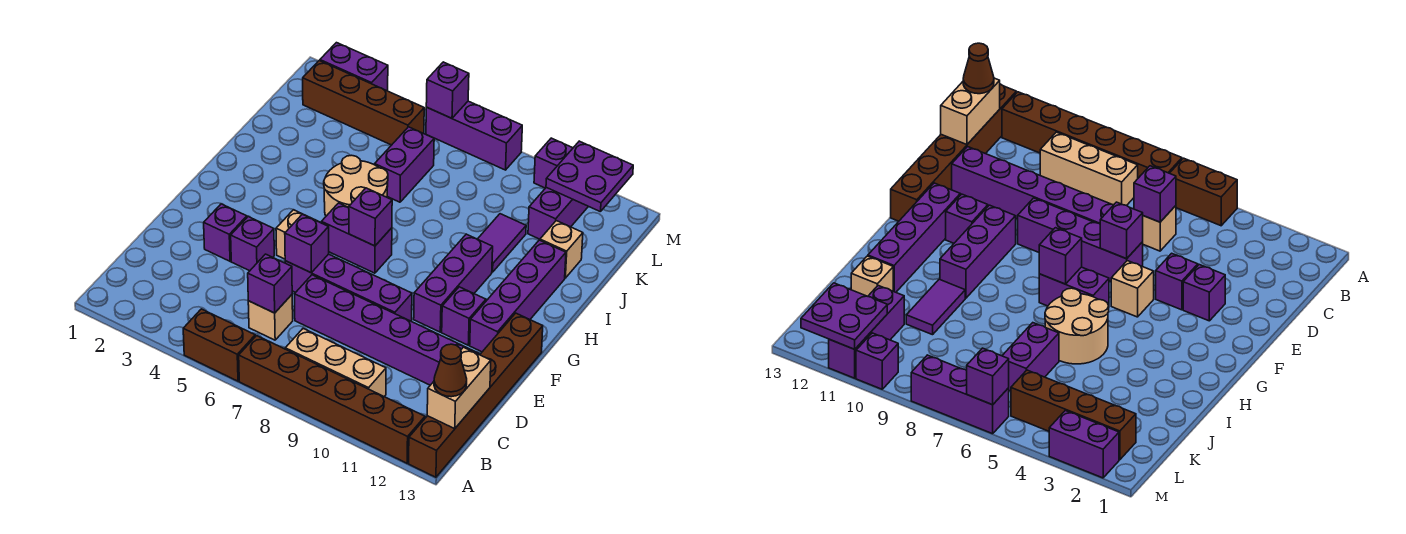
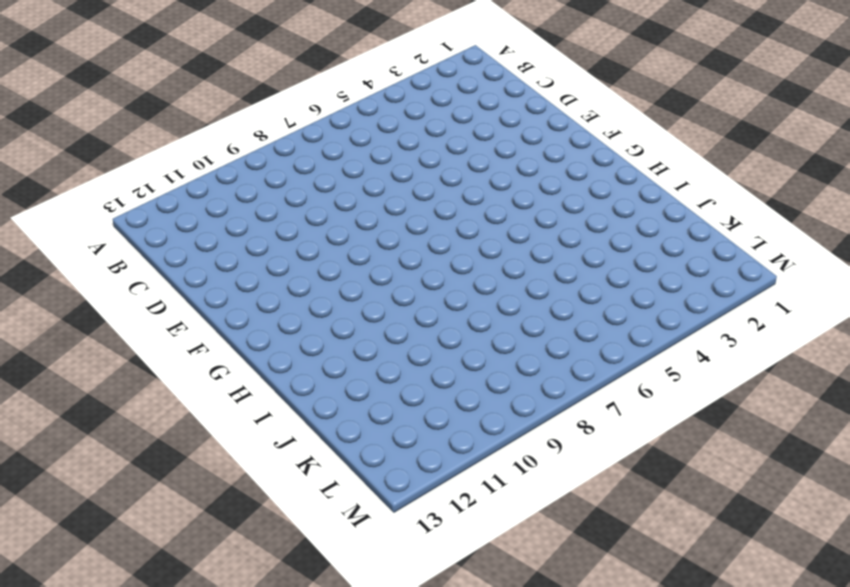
none -> brown brick A5:A6 level 1
none -> brown brick A7:A12 level 1
none -> brown brick A13:F13 level 1
none -> tan brick B8:B10 level 1

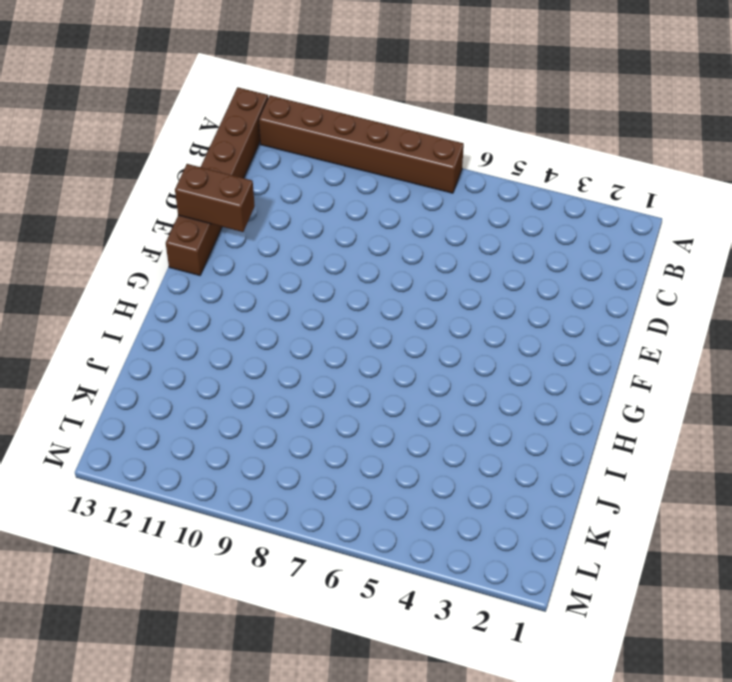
brown brick E12:E13 level 2 -> brown brick A5:A6 level 1
none -> tan brick B8:B10 level 1
none -> tan brick C6 level 1
none -> purple brick D7:D12 level 1
none -> purple brick E3 level 1

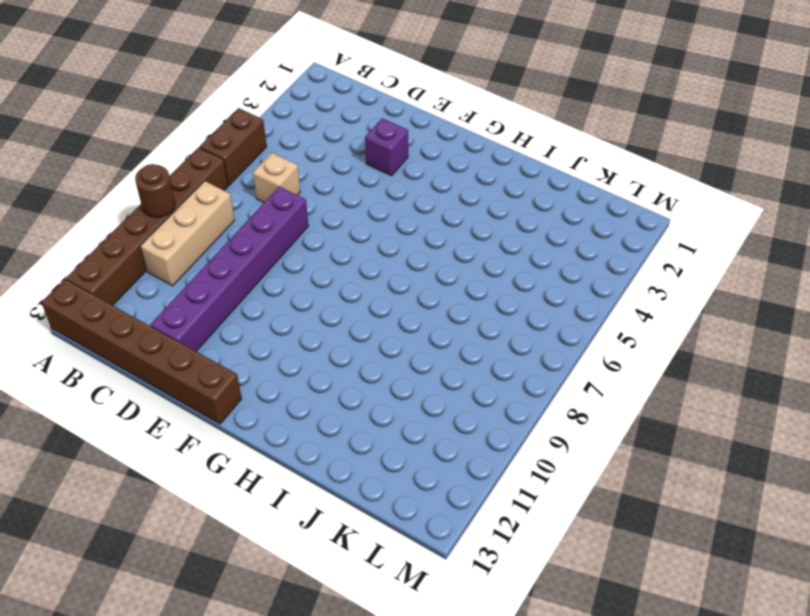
brown round brick A9 level 2 -> none
none -> purple brick E4 level 1
none -> purple brick E6:E9 level 1
none -> tan brick F5 level 1
none -> purple brick F10:H10 level 1

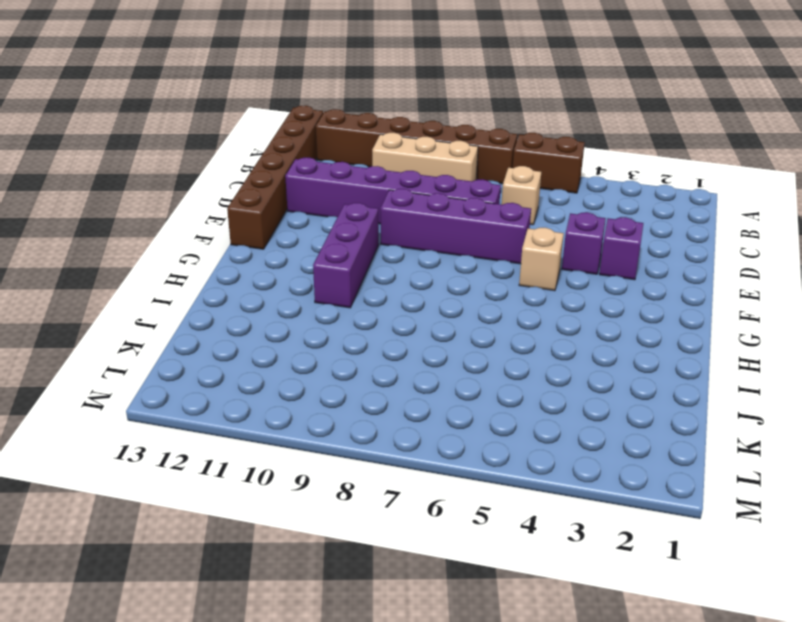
none -> purple brick F11 level 1
none -> purple brick F12:I12 level 1
none -> purple brick G6:G7 level 1
none -> tan round brick H5:I6 level 1

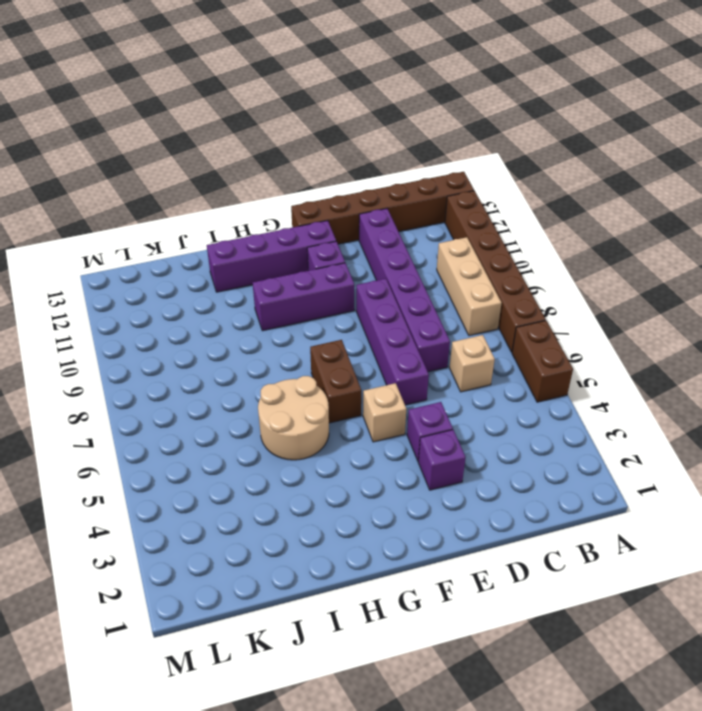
brown brick G6:G7 level 1 -> purple brick G6:G7 level 1
none -> purple tile I10:J10 level 1
none -> purple brick J6:K6 level 1
none -> tan brick J12 level 1
none -> purple brick K11:M11 level 1

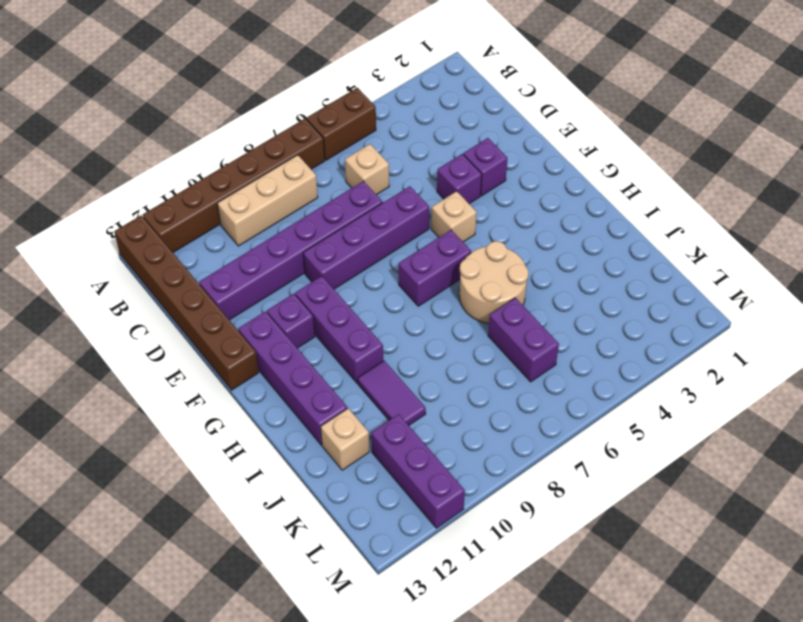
none -> brown brick L2:L5 level 1
none -> purple brick M2:M3 level 1
none -> purple brick M6:M8 level 1
none -> purple brick M10 level 1

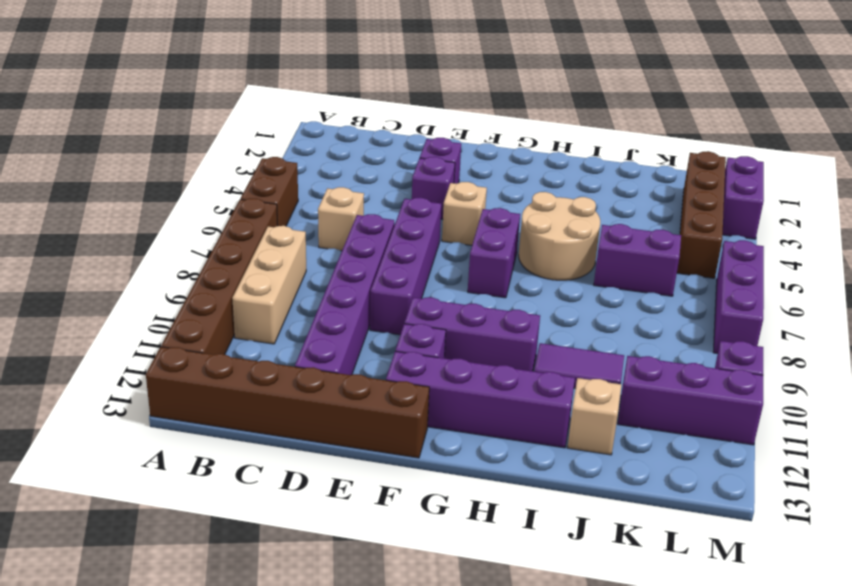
none -> tan brick B13:C13 level 2
none -> purple brick C6 level 2
none -> purple brick E6 level 2
none -> purple brick G7 level 2

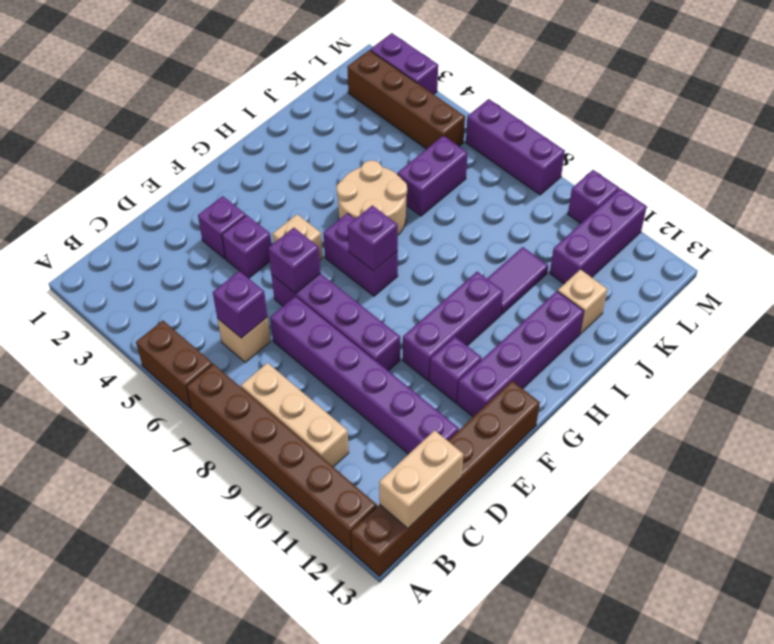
none -> purple plate L11:M12 level 2
none -> purple brick M6 level 2
none -> brown cone B13 level 3

